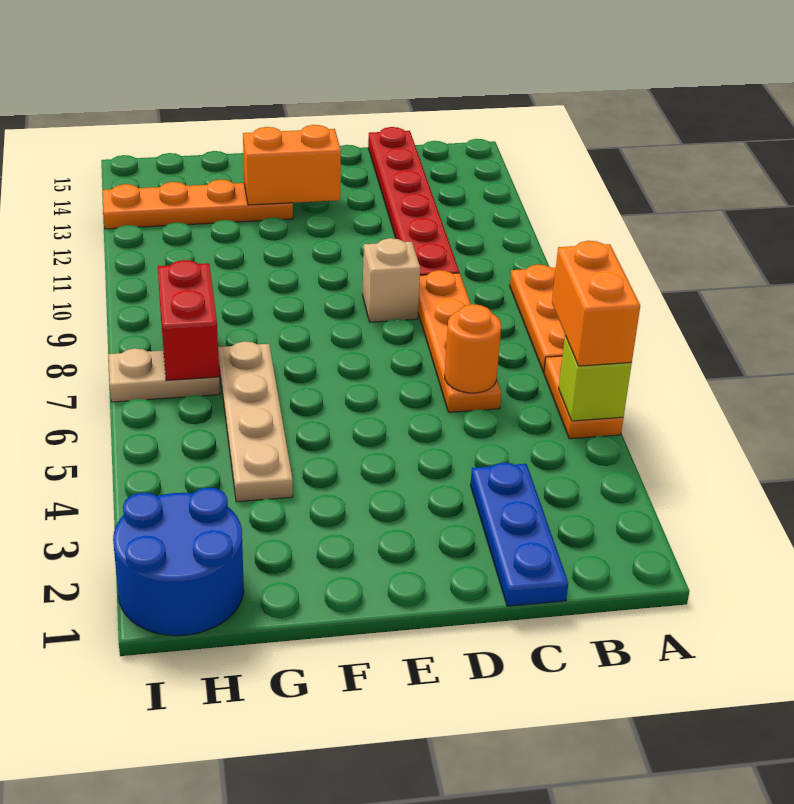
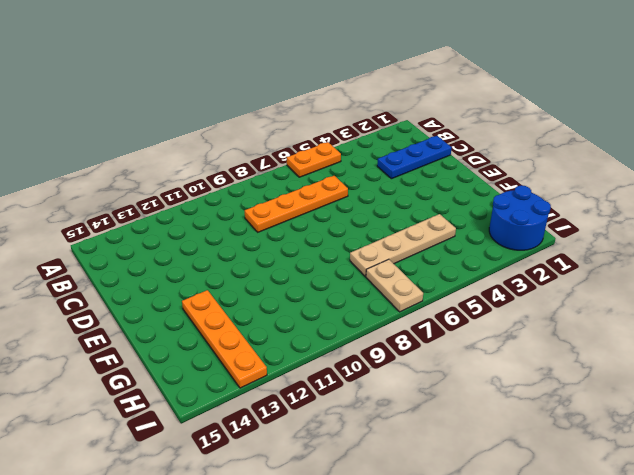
none -> orange plate A7:A9 level 1
none -> red plate C10:C15 level 1
none -> tan brick D9 level 1

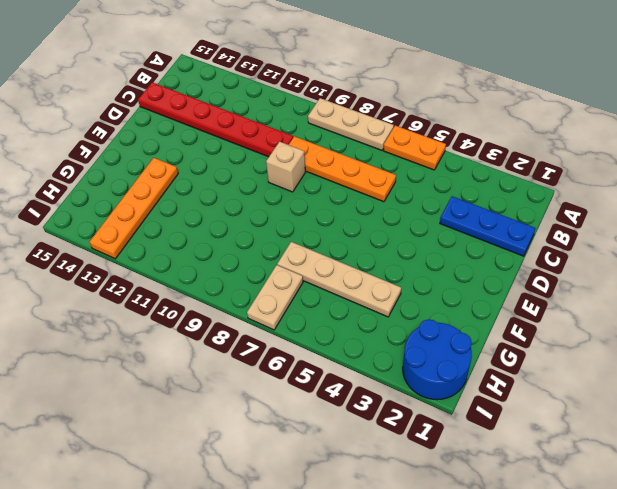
tan plate A7:A9 level 1 -> orange plate A7:A9 level 1
none -> lime brick A5 level 2
none -> orange round brick C6 level 2
none -> orange brick E13:F13 level 2

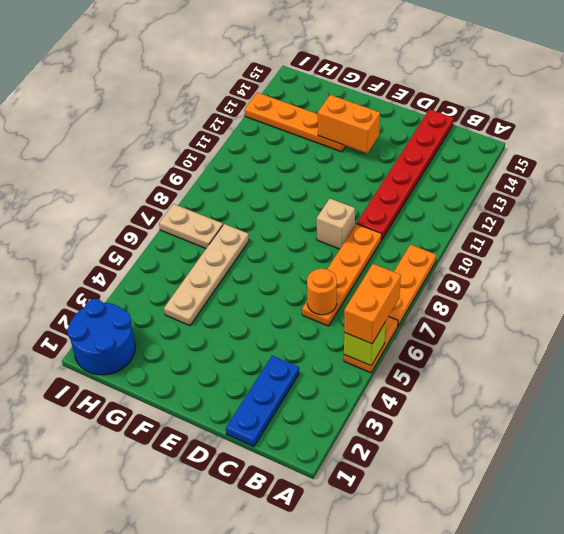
none -> red brick H7:H8 level 2

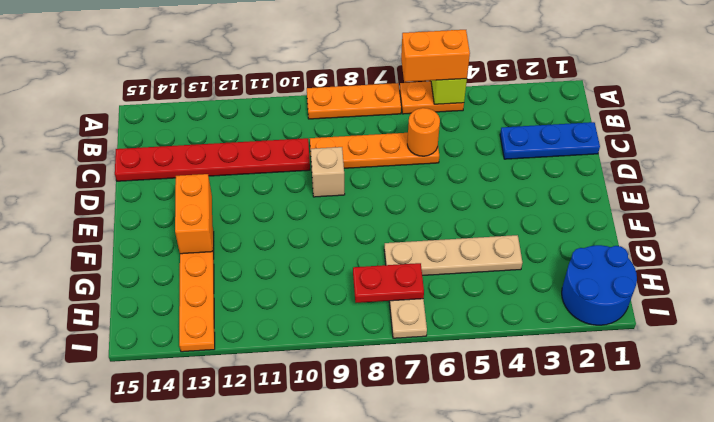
red plate H7:H8 level 2 -> red brick H7:H8 level 2

